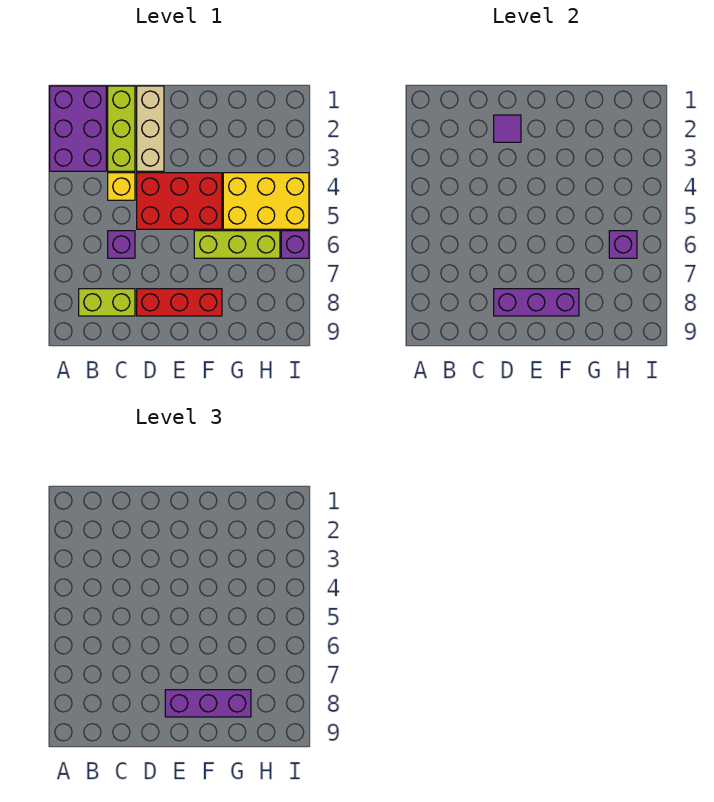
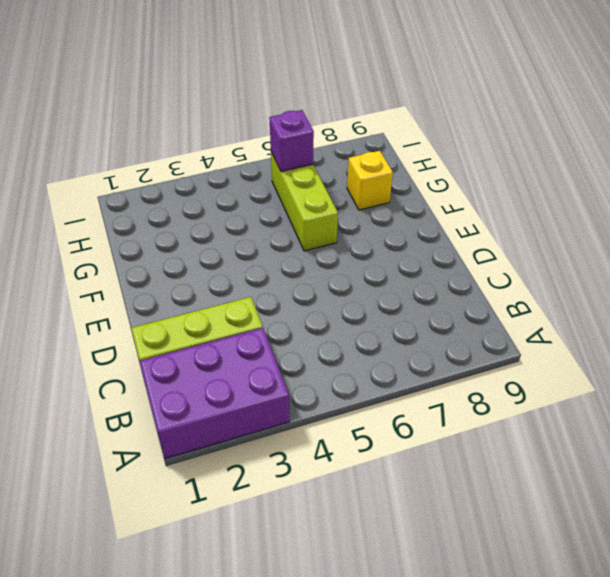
yellow brick G8 level 1 -> yellow brick C4 level 1
none -> lime brick B8:C8 level 1
none -> purple brick C6 level 1
none -> tan brick D1:D3 level 1

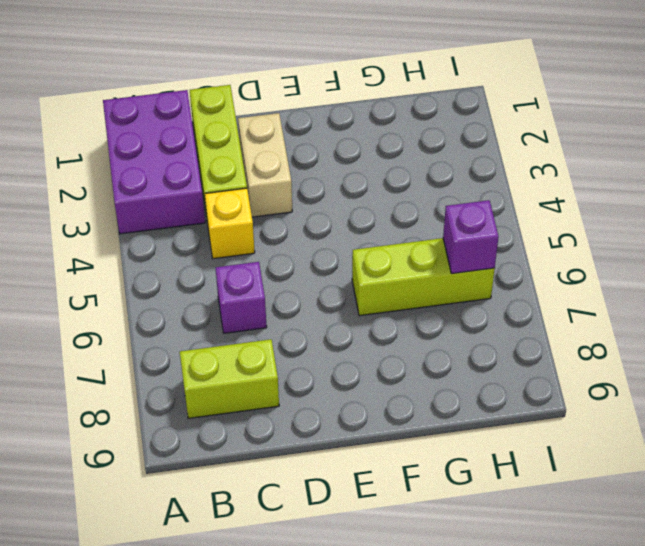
tan brick D2:D3 level 1 -> tan brick D1:D3 level 1
none -> red brick D4:F5 level 1
none -> red brick D8:F8 level 1
none -> yellow brick G4:I5 level 1

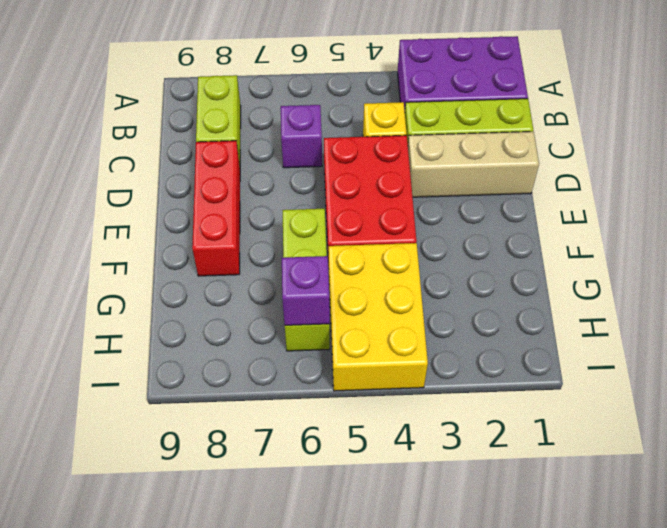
none -> purple brick I6 level 1
none -> purple tile D2 level 2
none -> purple brick D8:F8 level 2

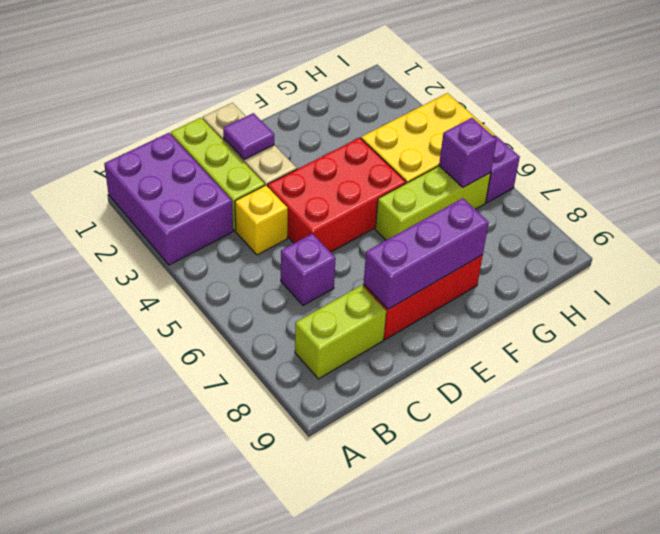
none -> purple brick E8:G8 level 3

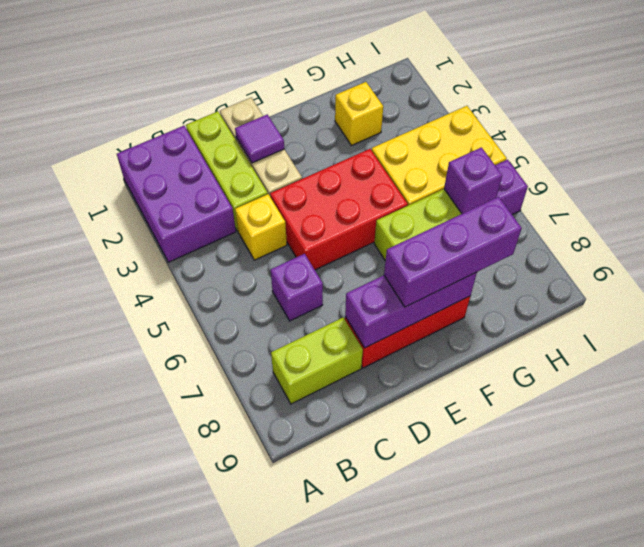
yellow brick G2 level 1 -> none

